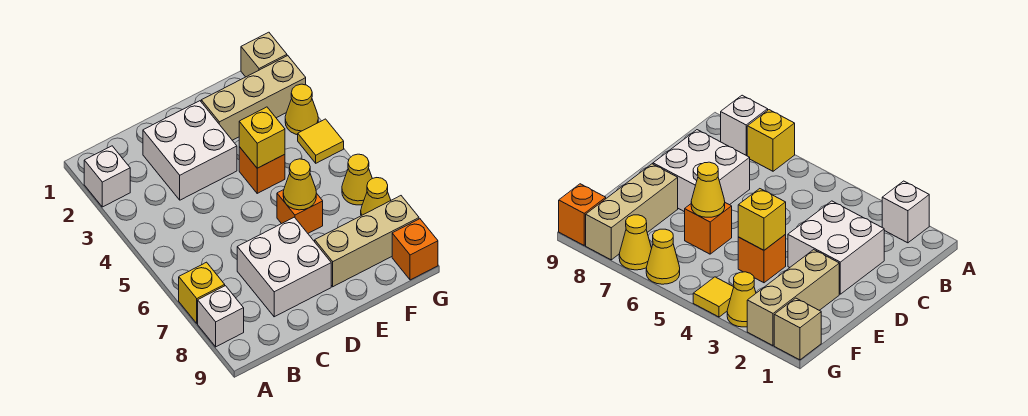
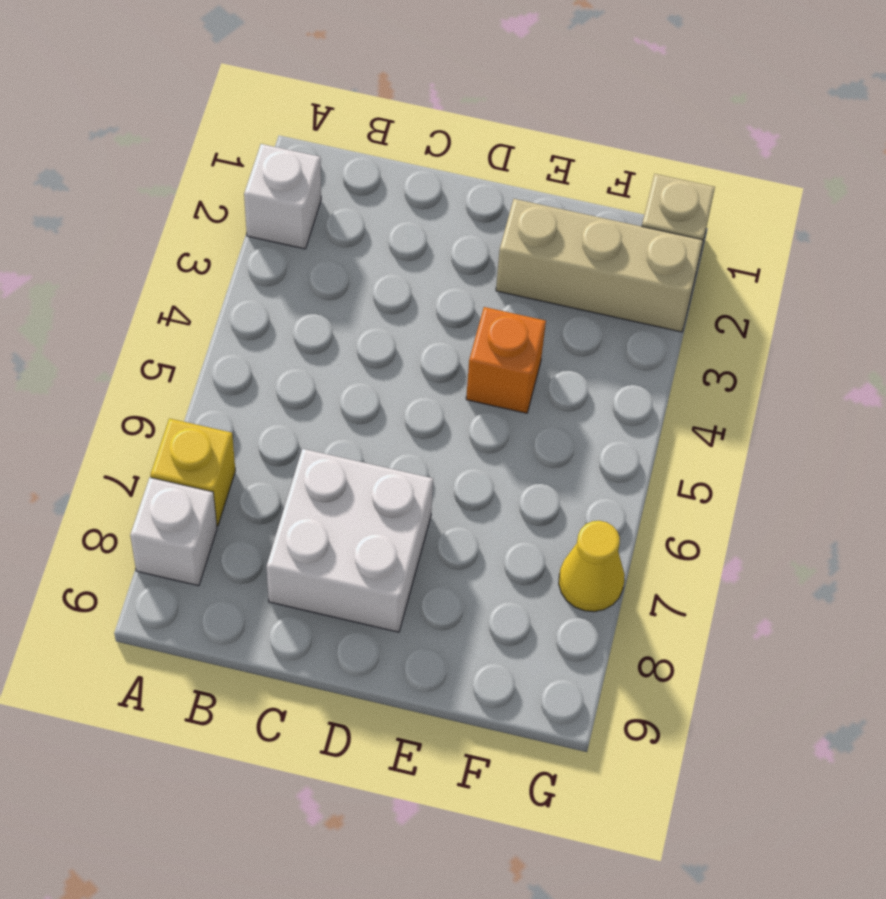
none -> white brick C2:D3 level 1
none -> orange brick E6 level 1
none -> tan brick E8:G8 level 1

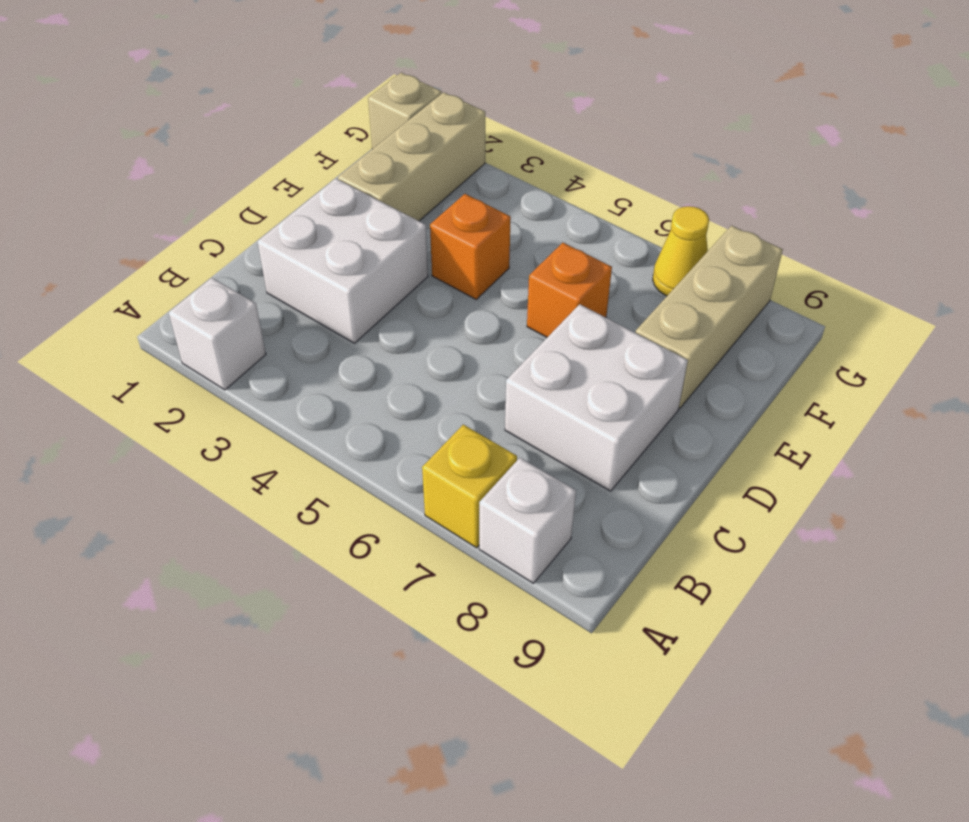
none -> yellow cone G3 level 1
none -> yellow tile G4 level 1
none -> yellow cone G6 level 1

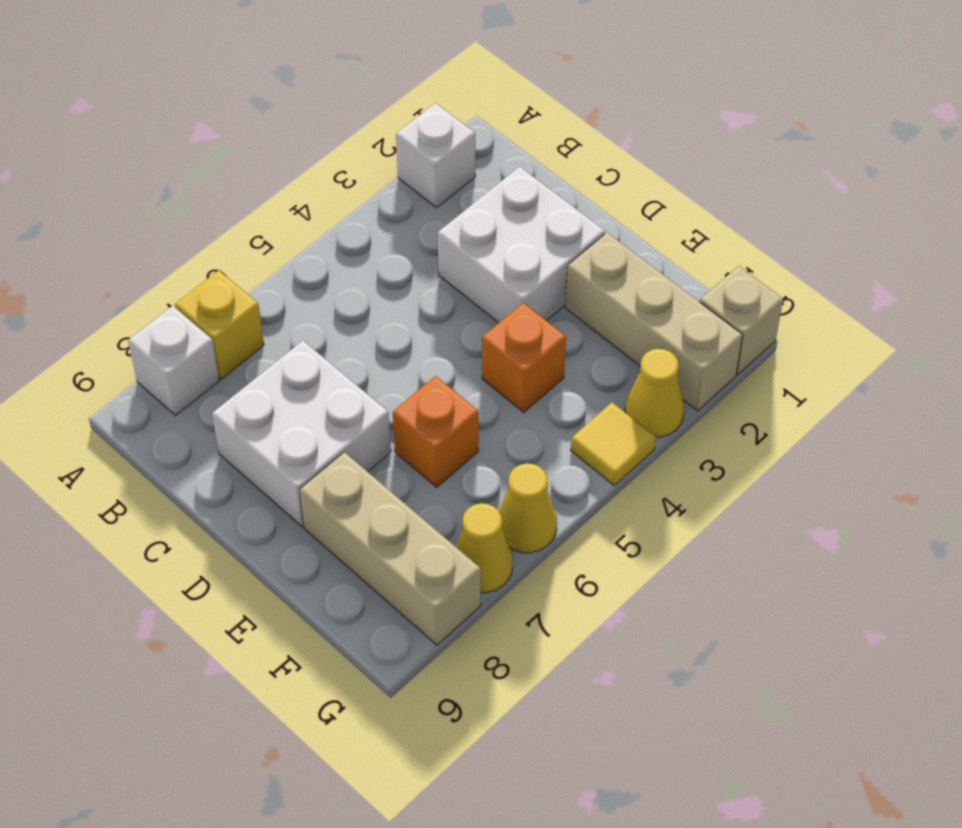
none -> orange brick G9 level 1
none -> yellow brick E4 level 2
none -> yellow cone E6 level 2

